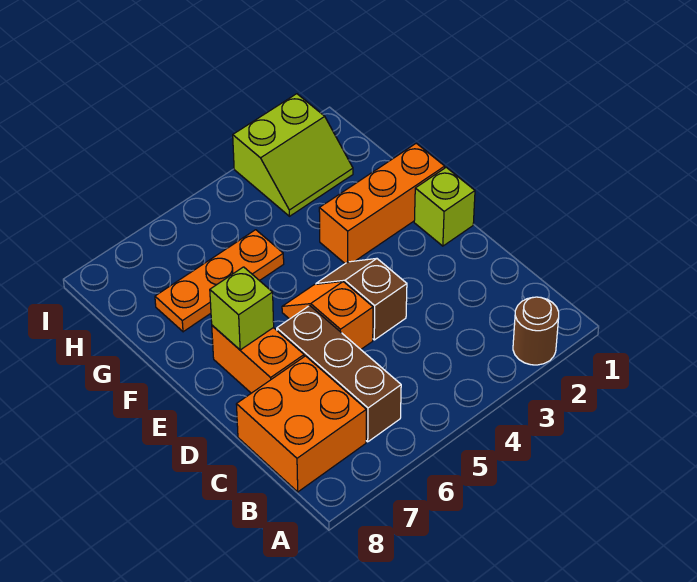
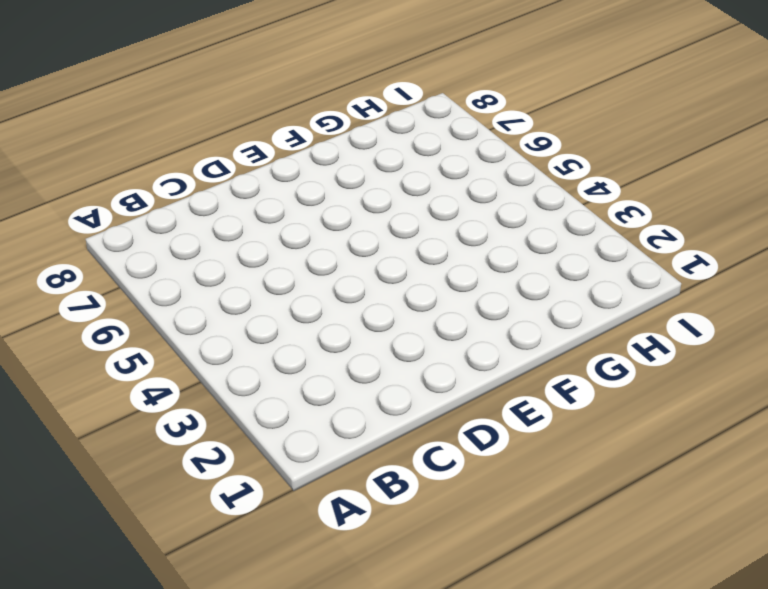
none -> brown round brick A2 level 1
none -> brown brick B6:D6 level 1

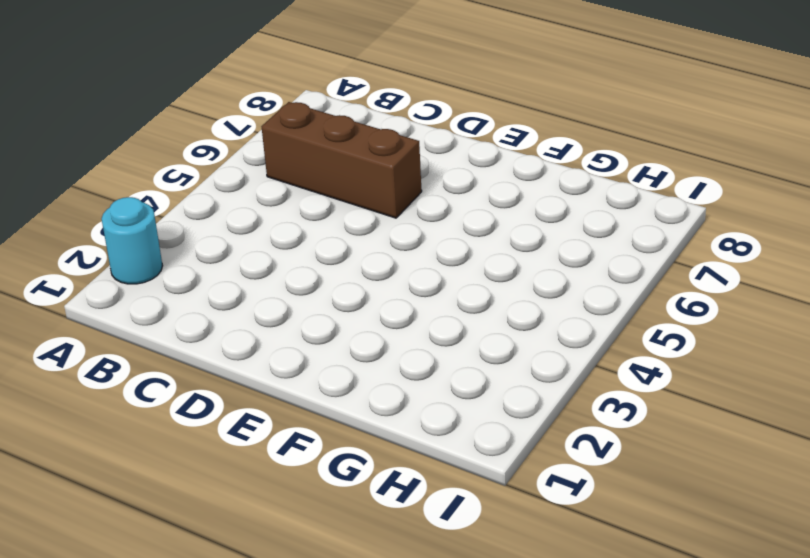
cyan round brick A2 level 1 -> brown round brick A2 level 1
none -> orange brick B7:C8 level 1
none -> brown slope D4:E4 level 1 top D

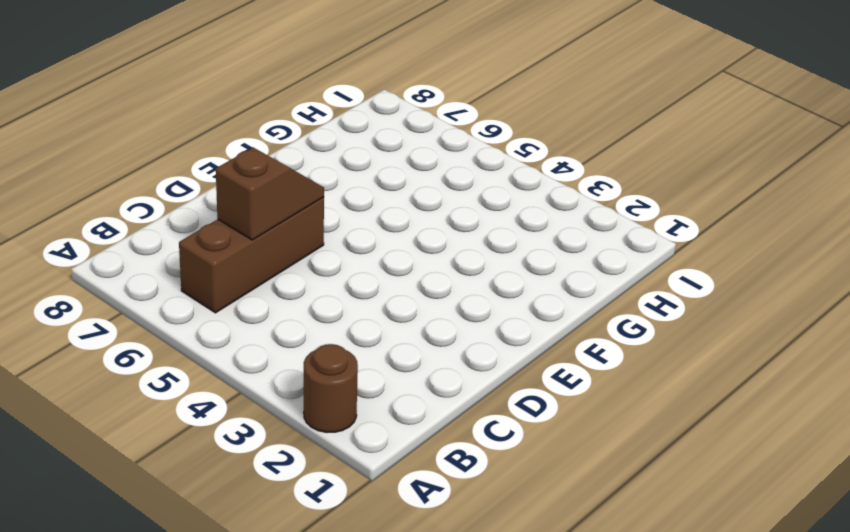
brown slope C6:D6 level 2 top C -> brown slope D4:E4 level 1 top D
none -> orange brick B7:C8 level 1
none -> orange slope D5:E5 level 1 top D

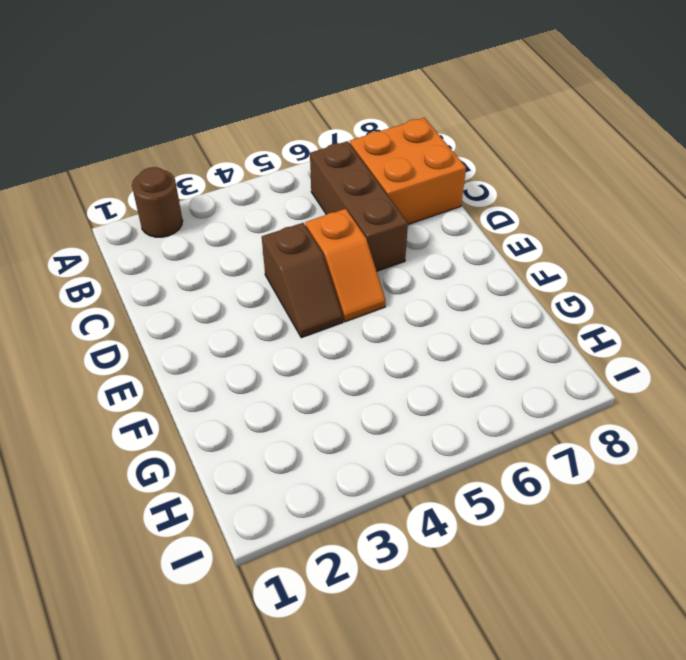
none -> orange brick D7:E7 level 1
none -> lime brick E1 level 1

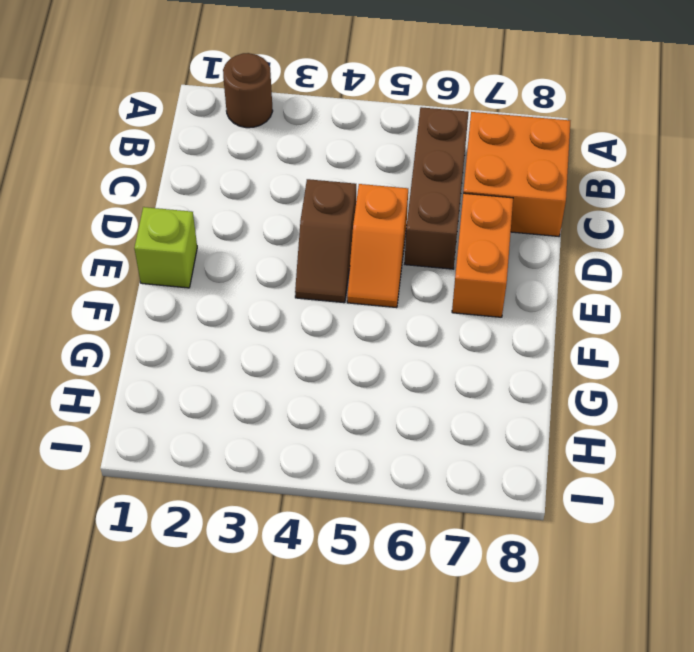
none -> orange brick F1:F3 level 1
none -> orange plate G5:G7 level 1

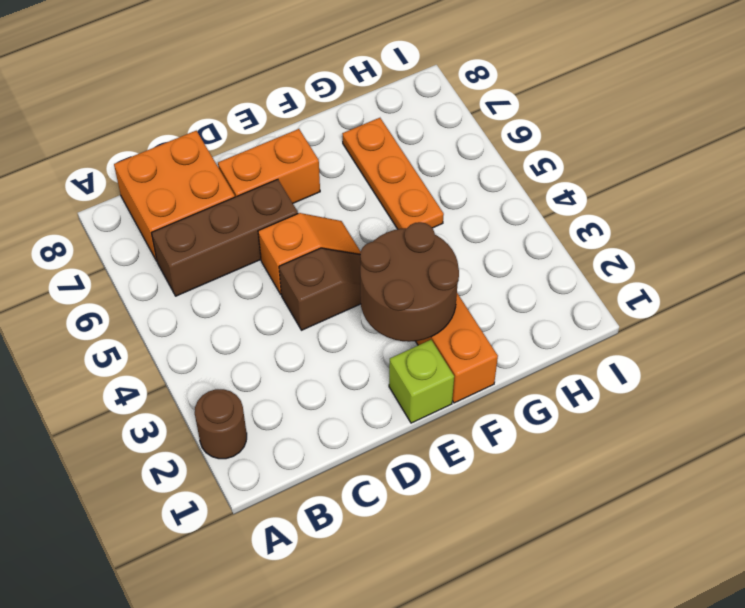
brown round brick E2:F3 level 2 -> none
none -> lime slope H2:I3 level 1 top I
none -> lime brick E7 level 2

